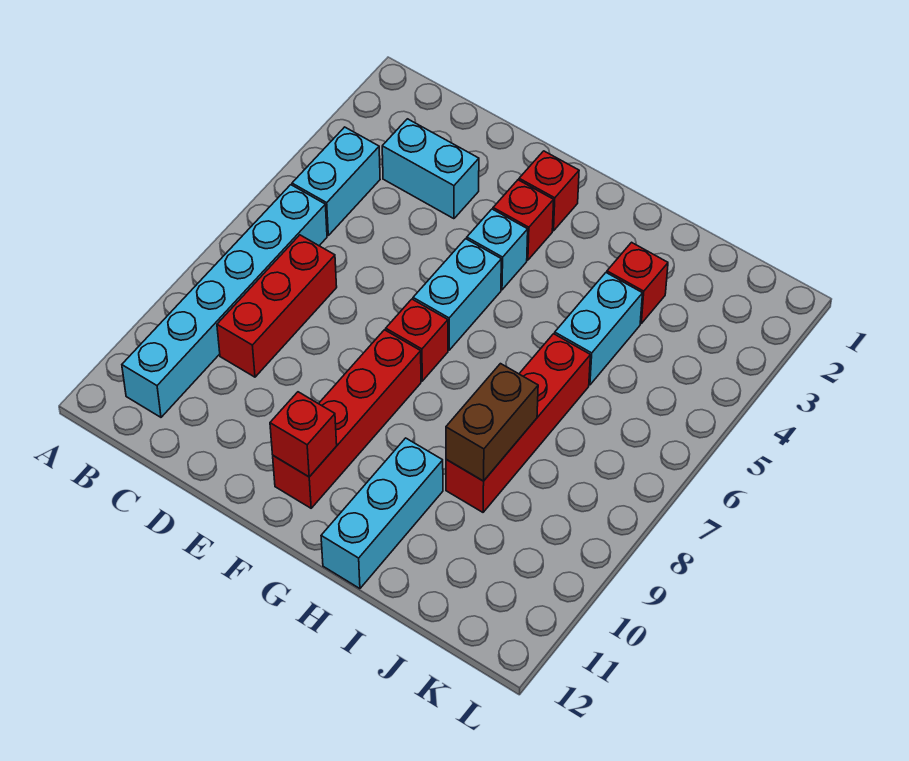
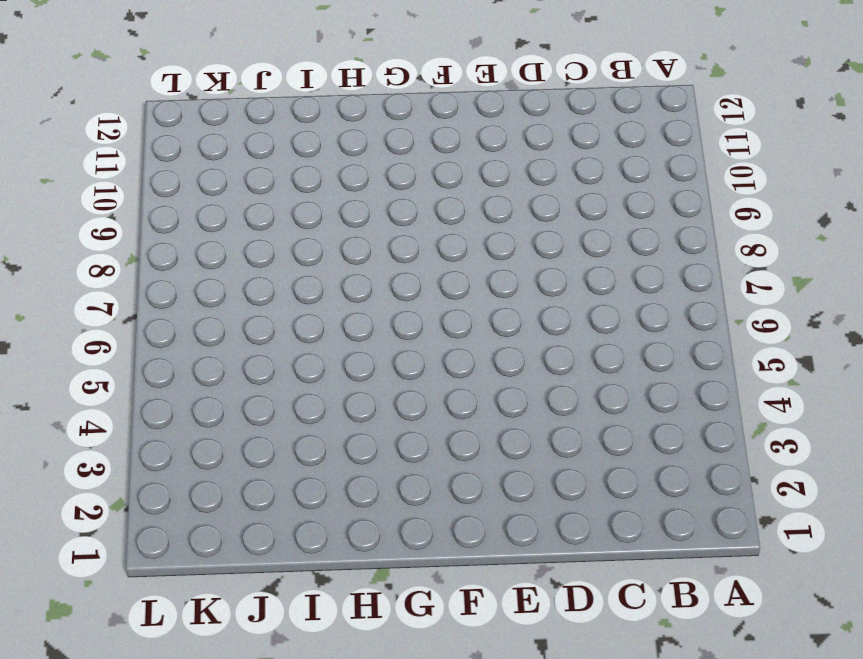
none -> cyan brick B4:B5 level 1
none -> cyan brick B6:B11 level 1
none -> cyan brick C3:D3 level 1

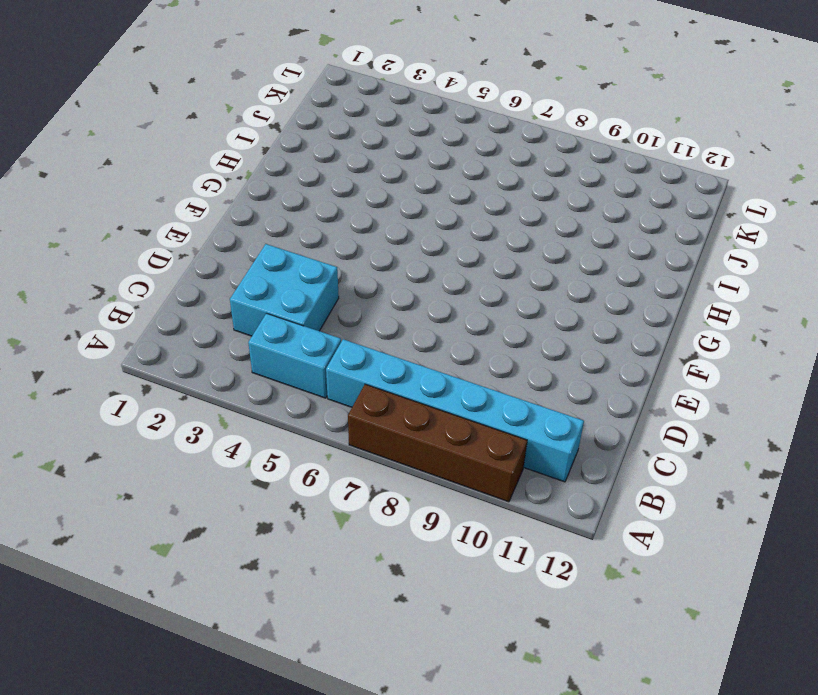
brown brick A7:A10 level 1 -> none
cyan brick C3:D4 level 1 -> cyan brick C3:D3 level 1
none -> red brick C7:C9 level 1
none -> red brick F2 level 1
none -> red brick F3 level 1

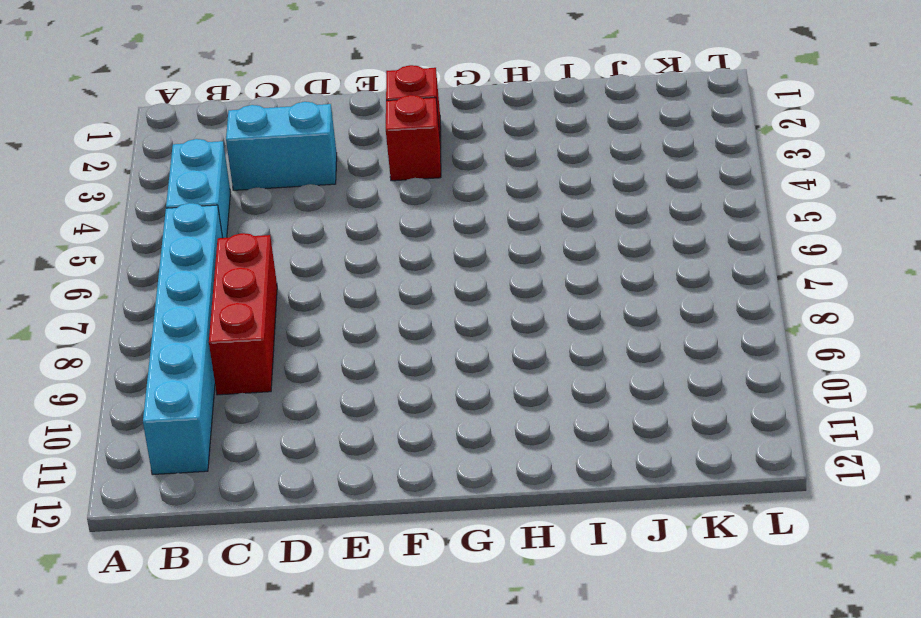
none -> cyan brick F4 level 1
none -> cyan brick F5:F6 level 1
none -> red brick F7 level 1

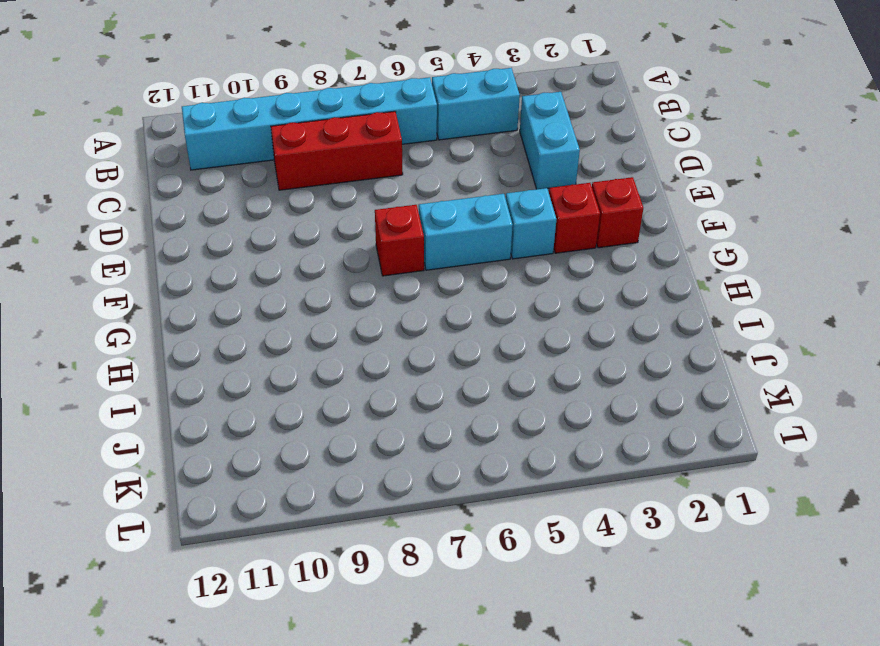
none -> red brick F8:F11 level 1
none -> cyan brick H10:H12 level 1
none -> red brick I3 level 1

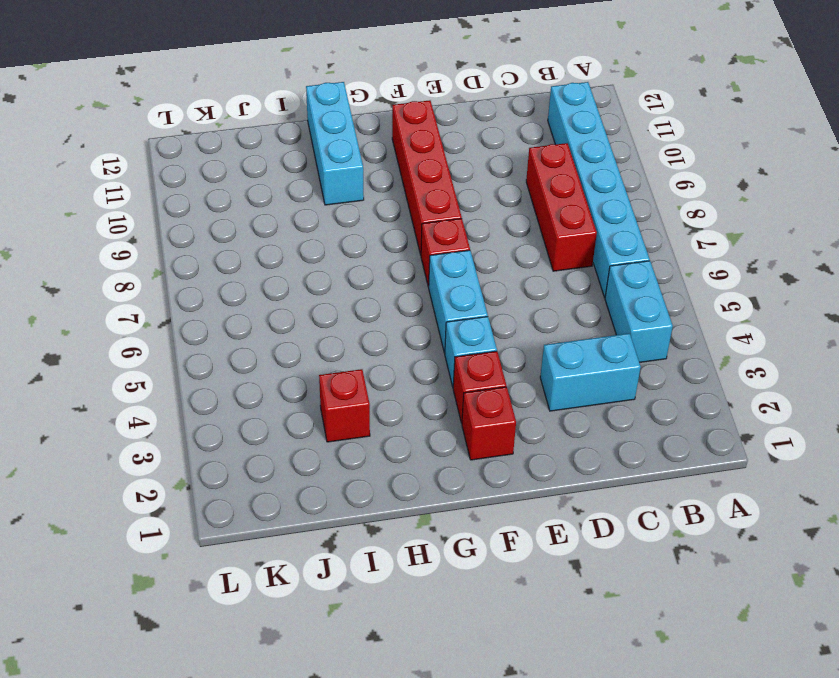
none -> cyan brick I4:I5 level 1
none -> red brick I6:I9 level 1
none -> red brick F11 level 2

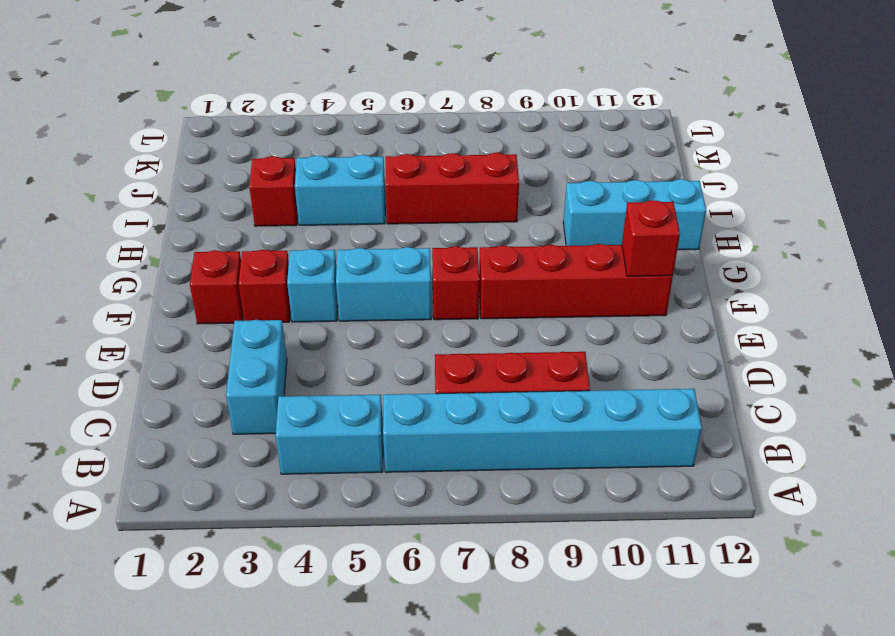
red brick I6:I8 level 1 -> red brick I6:I9 level 1
none -> brown brick I8:I9 level 2

